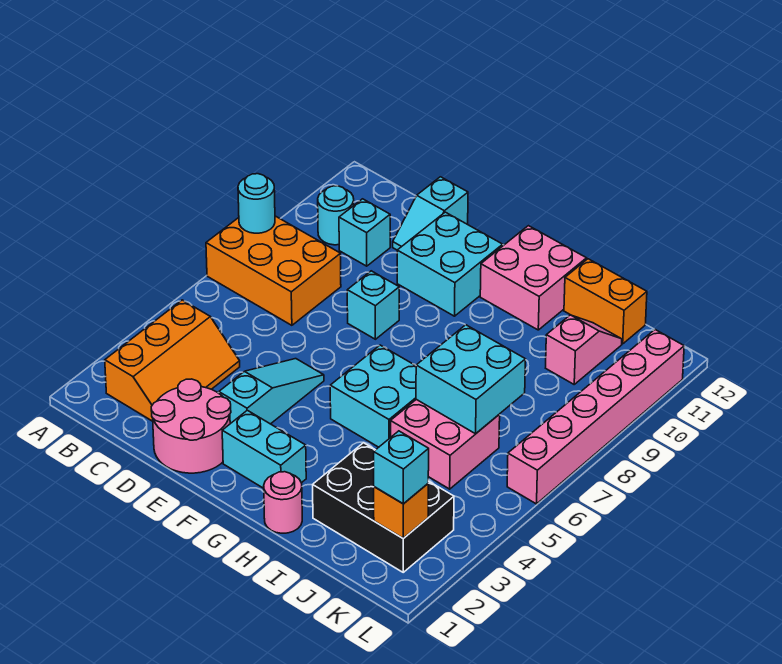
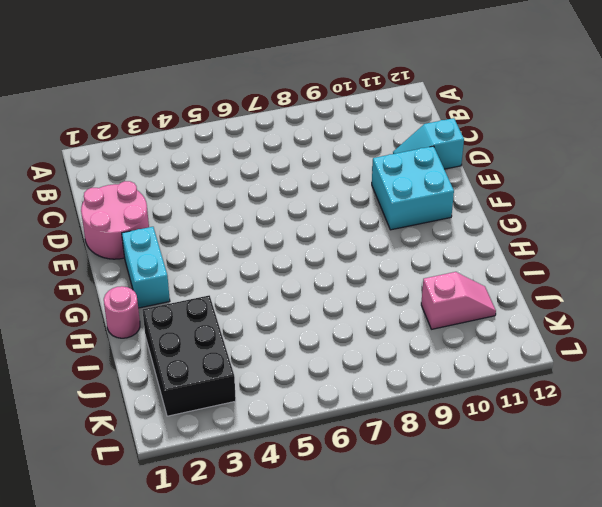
none -> orange brick A7:C8 level 1
none -> orange slope B2:C4 level 1 top B
none -> cyan round brick B10 level 1

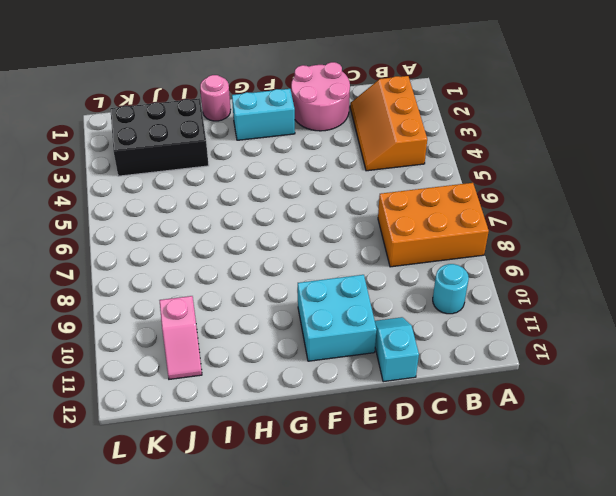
none -> cyan brick C10 level 1
none -> cyan slope E3:E5 level 1 top 3
none -> cyan brick E8 level 1

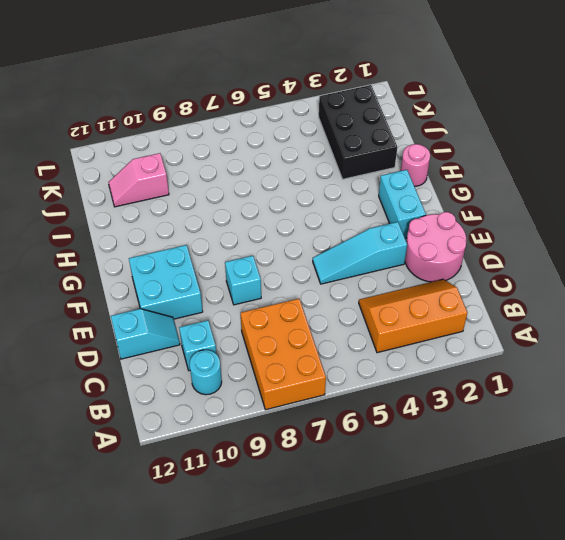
none -> cyan brick G5:H6 level 1
none -> pink brick G11:H12 level 1
none -> pink brick I5:J6 level 1

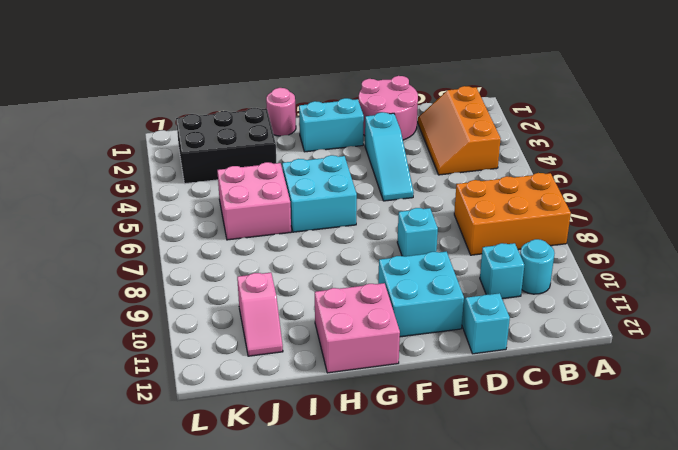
none -> orange brick I12:J12 level 1
none -> pink brick L6:L11 level 1
none -> cyan round brick A8 level 2

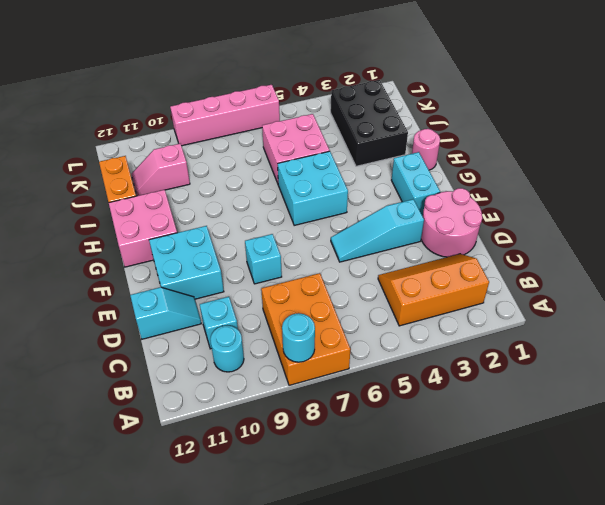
pink brick L6:L9 level 1 -> pink brick L6:L11 level 1
none -> cyan brick I6:J7 level 2
none -> orange brick K2 level 2
none -> cyan brick K2 level 3

